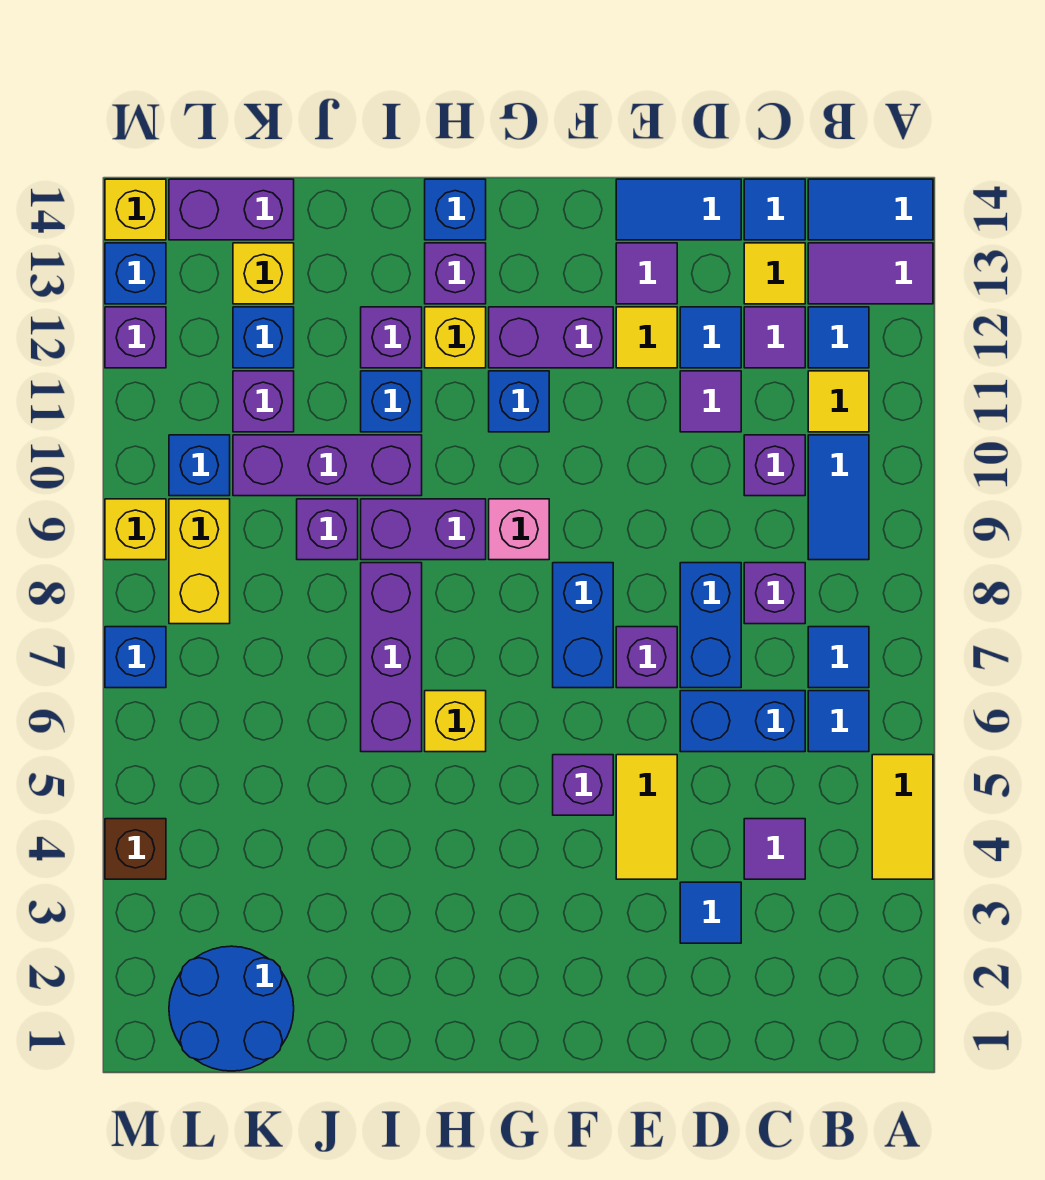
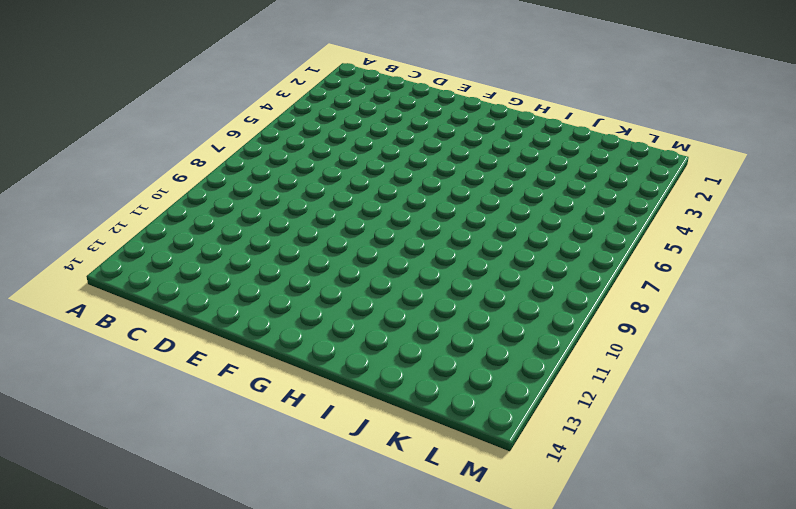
none -> yellow tile A4:A5 level 1
none -> purple tile A13:B13 level 1
none -> blue tile A14:B14 level 1
none -> blue tile B6 level 1

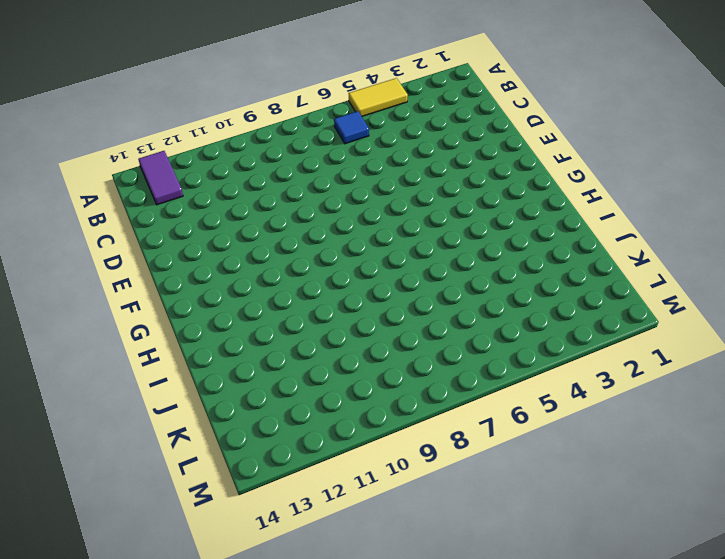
none -> blue tile A14:B14 level 1
none -> blue tile B7 level 1
none -> blue tile B9:B10 level 1
none -> yellow tile B11 level 1

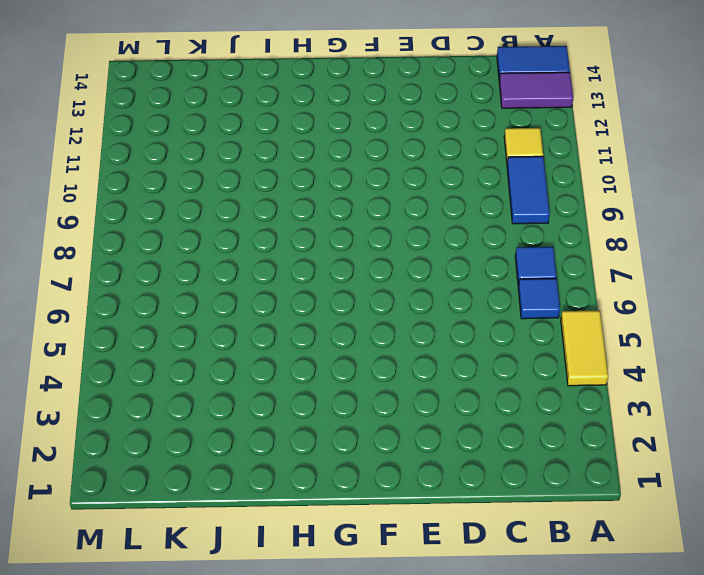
none -> blue tile B12 level 1
none -> purple tile C4 level 1
none -> blue brick C6:D6 level 1
none -> purple brick C8 level 1

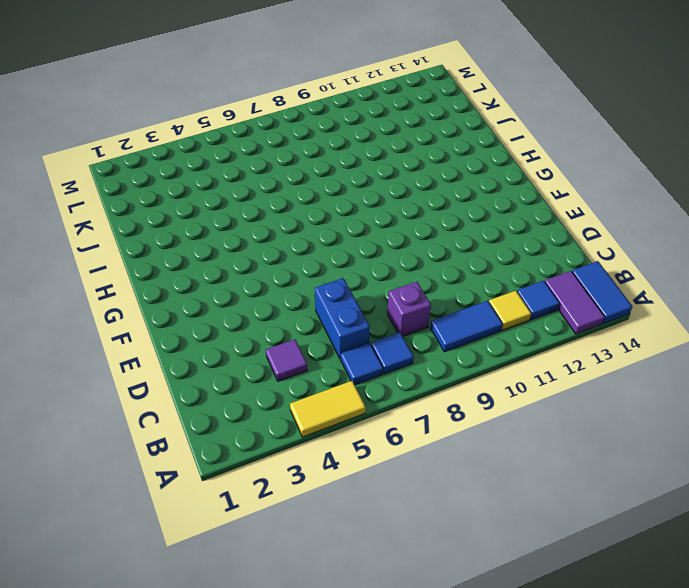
none -> purple brick C10 level 1
none -> purple tile C12 level 1
none -> yellow tile C13 level 1
none -> blue tile C14 level 1

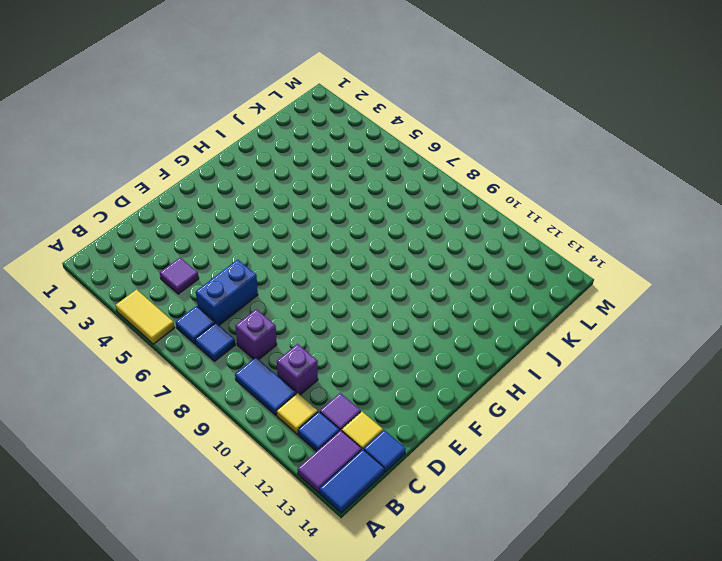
none -> blue tile D3 level 1
none -> blue brick D7:D8 level 1
none -> purple tile D11 level 1
none -> blue tile D12 level 1

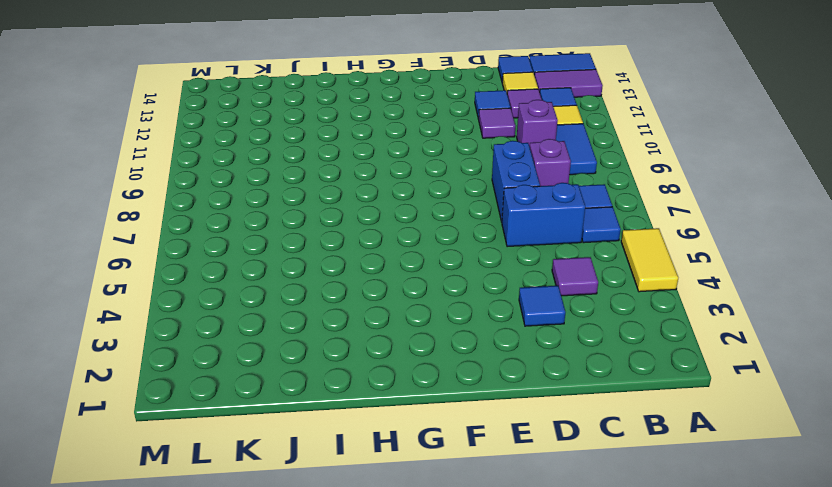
none -> blue tile D14:E14 level 1
none -> yellow tile E4:E5 level 1
none -> purple brick E7 level 1
none -> yellow tile E12 level 1

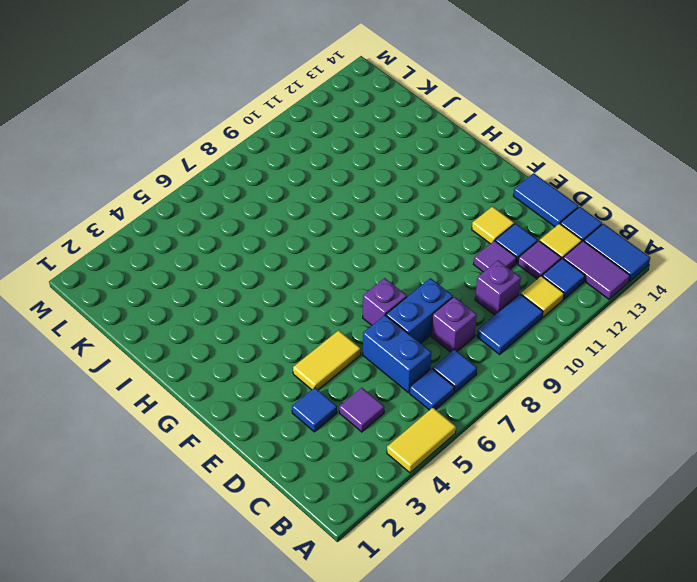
none -> purple tile E13 level 1
none -> purple brick F5 level 1
none -> blue brick F7:F8 level 1
none -> purple brick F12:G12 level 1

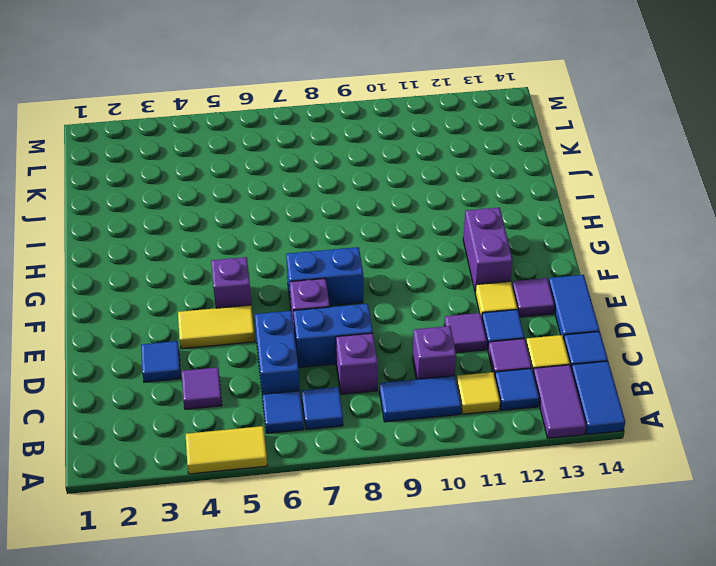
none -> pink brick G9 level 1
none -> blue brick G11 level 1
none -> yellow brick H6 level 1
none -> purple brick H9:I9 level 1

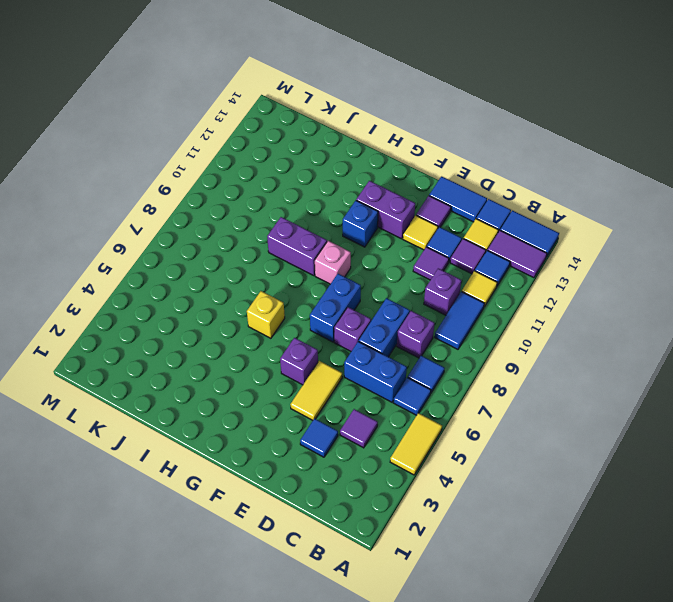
none -> yellow brick H12 level 1
none -> purple brick H13 level 1
none -> blue brick H14 level 1
none -> purple brick I6:I8 level 1

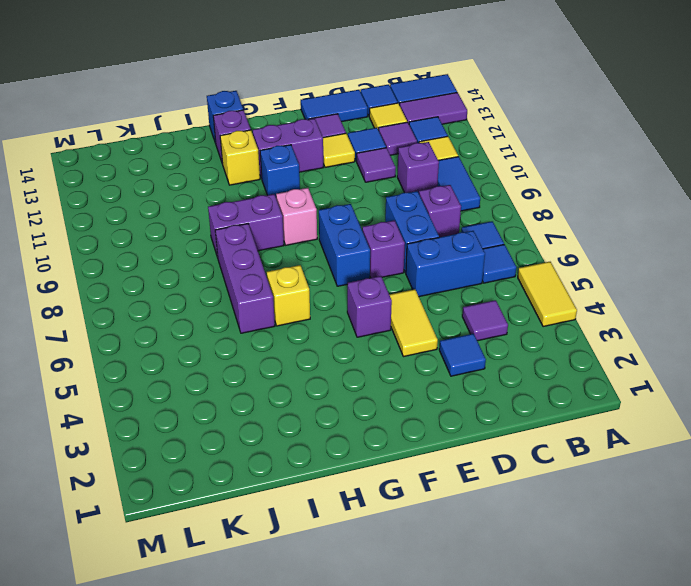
none -> purple brick I10:K10 level 1
none -> blue brick I11 level 1
none -> purple brick I12 level 1
none -> purple brick J9 level 1

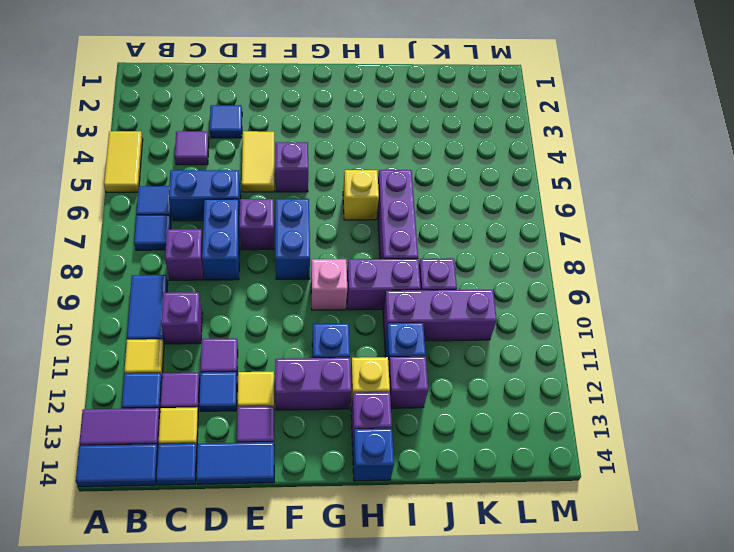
none -> blue round brick K1:L2 level 1
none -> purple brick K11 level 1
none -> blue brick K12 level 1
none -> yellow brick K13 level 1

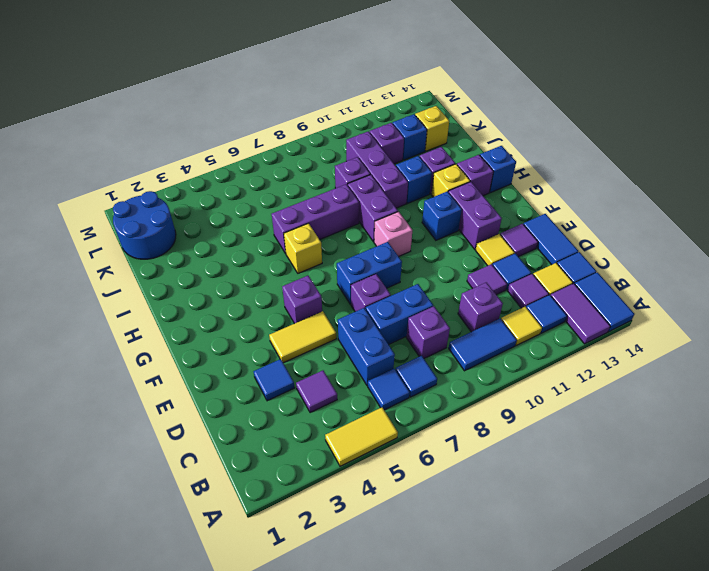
none -> purple brick K14:L14 level 1
none -> yellow brick L8:L9 level 1
none -> blue brick L10 level 1
none -> brown brick M4 level 1

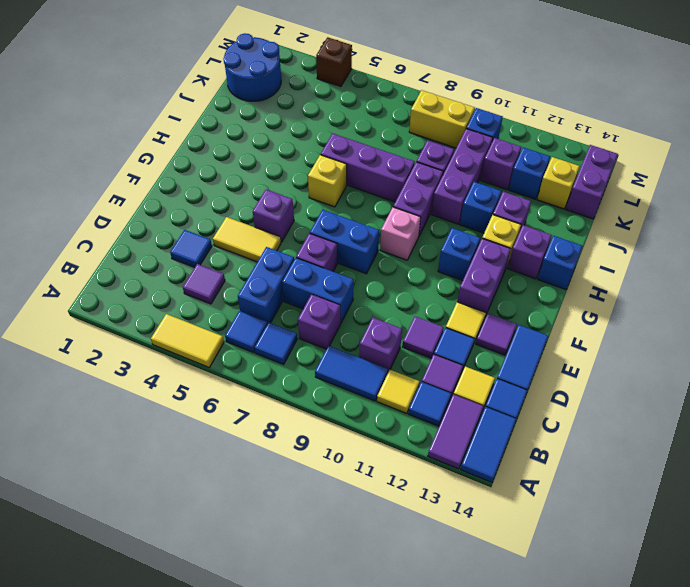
none -> blue brick M7 level 1
none -> yellow brick M9 level 1
none -> purple brick M12 level 1
none -> blue brick M13 level 1

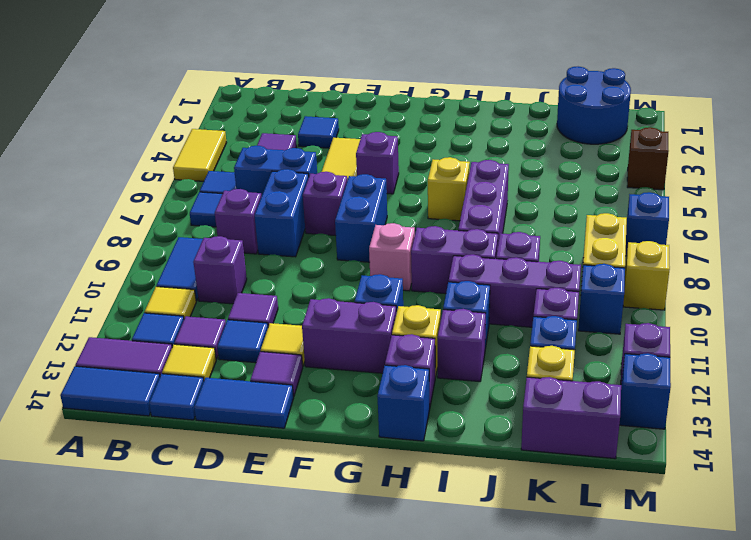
none -> yellow brick M14 level 1

